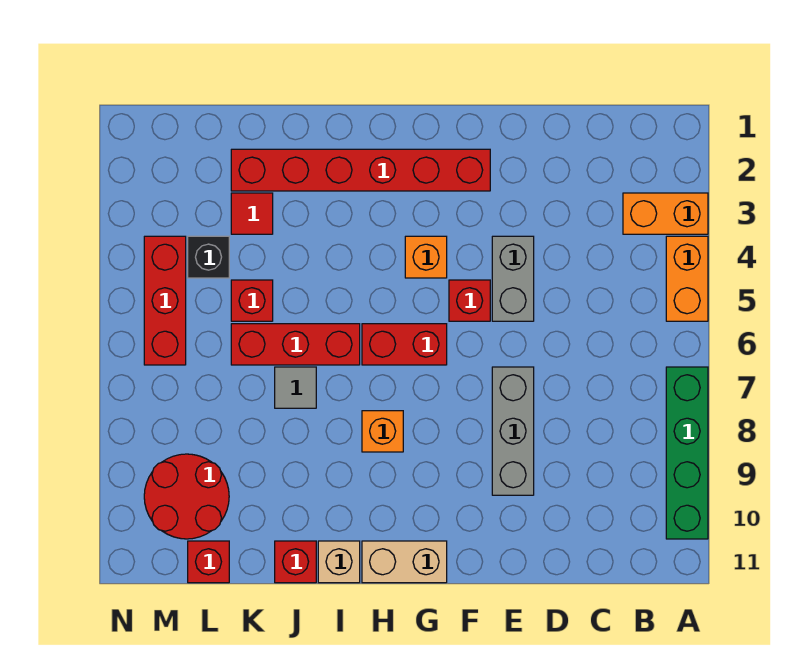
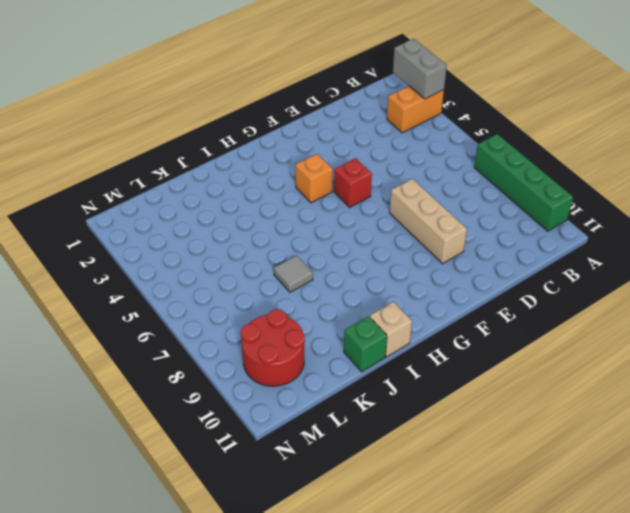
grey brick A2:A3 level 2 -> grey brick E4:E5 level 1
tan brick E7:E9 level 1 -> grey brick E7:E9 level 1
green brick J11 level 1 -> red brick J11 level 1
none -> orange brick A4:A5 level 1
none -> red brick F2:K2 level 1
none -> red brick G6:H6 level 1

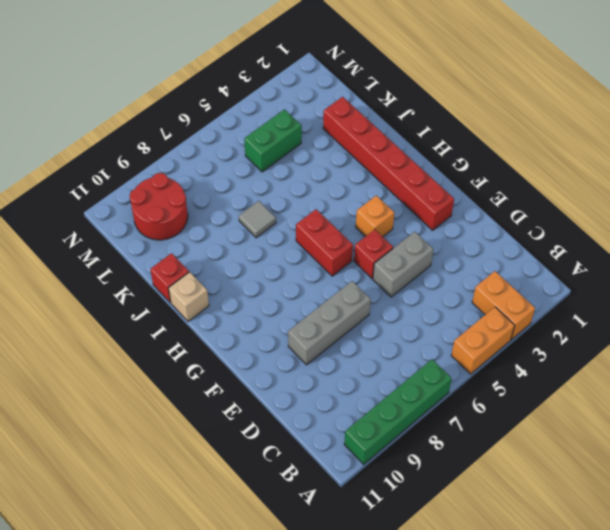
green brick L4:L5 level 1 -> black brick L4 level 1
none -> tan brick G11:H11 level 1
none -> orange brick H8 level 1
none -> red brick I6:K6 level 1

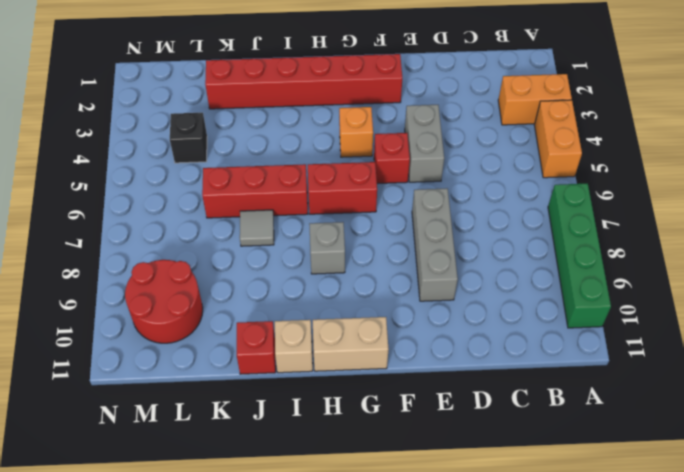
grey brick H8 level 1 -> orange brick H8 level 1
none -> red tile K3 level 1
none -> red brick K5 level 1
none -> red brick L11 level 1

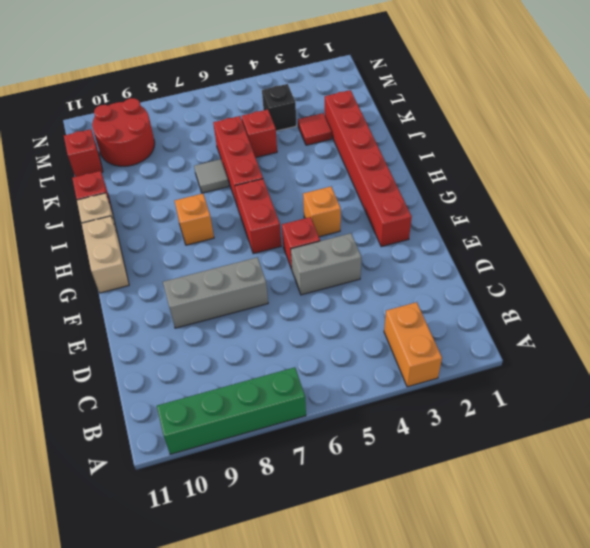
none -> orange brick A4:A5 level 1
none -> red brick M4:M6 level 1

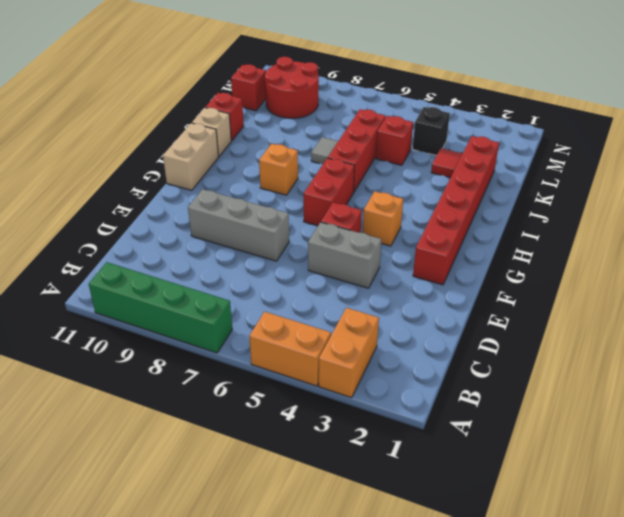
none -> red brick M4:M6 level 1

